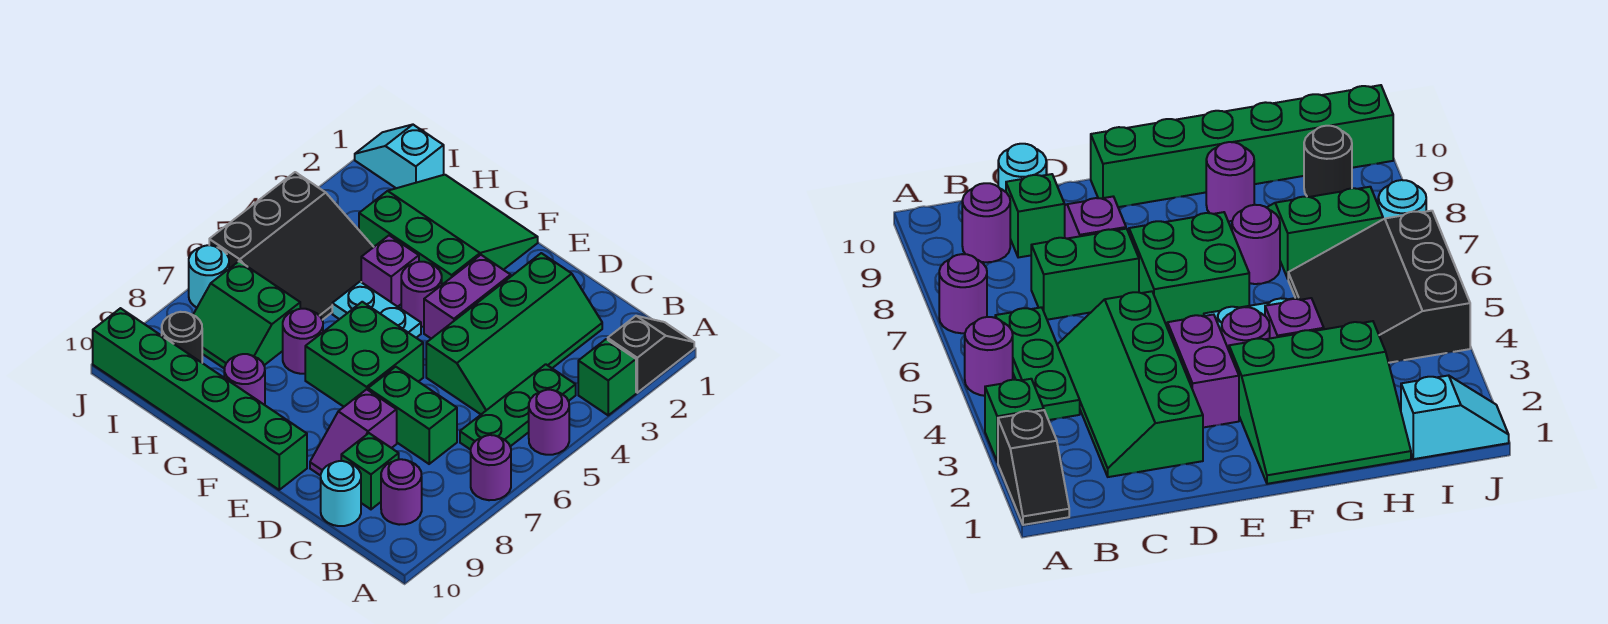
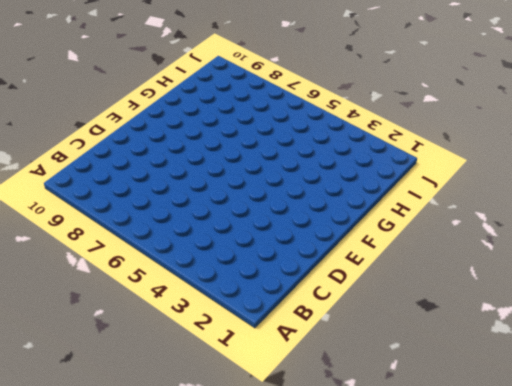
none -> black slope A1:A2 level 1 top 2
none -> green brick A3 level 1
none -> purple round brick A5 level 1

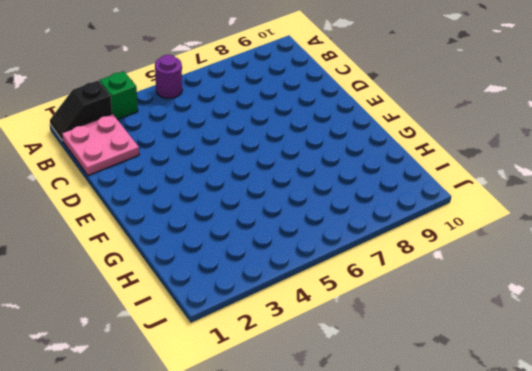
pink plate B1:C2 level 1 -> green slope C2:D5 level 1 top D
none -> purple round brick A7 level 1
none -> green plate B4:B6 level 1
none -> purple round brick B9 level 1

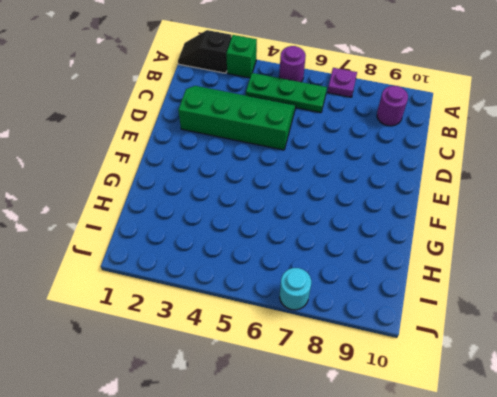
purple plate A7 level 1 -> purple round brick A7 level 1
none -> green brick C7:D7 level 1
none -> green brick C9 level 1
none -> cyan round brick C10 level 1

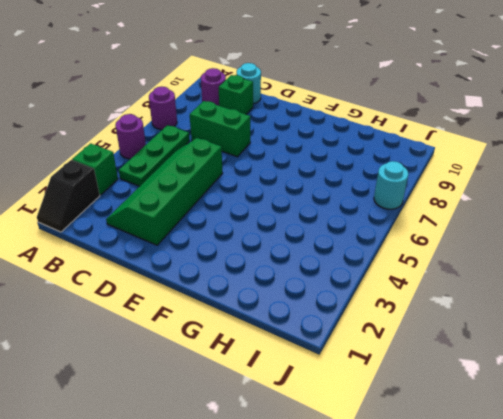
none -> purple slope D8:D9 level 1 top 8
none -> purple brick E3:E4 level 1
none -> green brick E6:F7 level 1

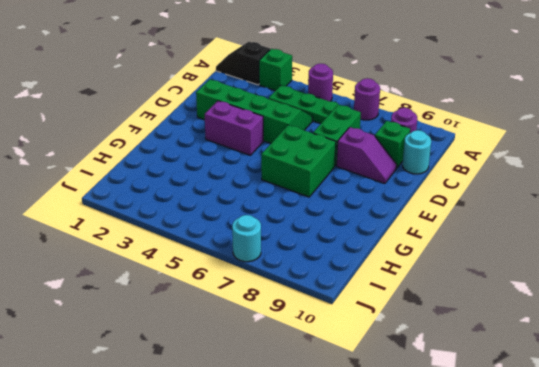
none -> green brick E10:J10 level 1
none -> green slope F1:H3 level 1 top 3
none -> purple round brick F4 level 1

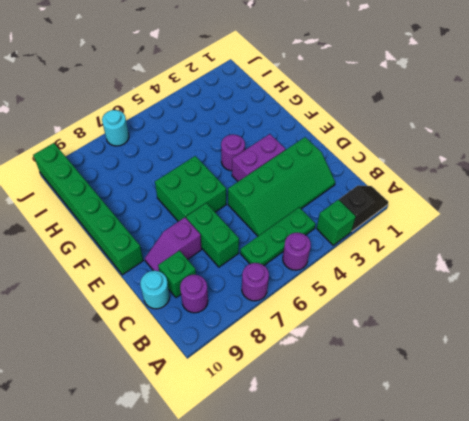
none -> green slope F1:H3 level 1 top 3
none -> cyan plate F5:G5 level 1
none -> purple brick G4 level 1

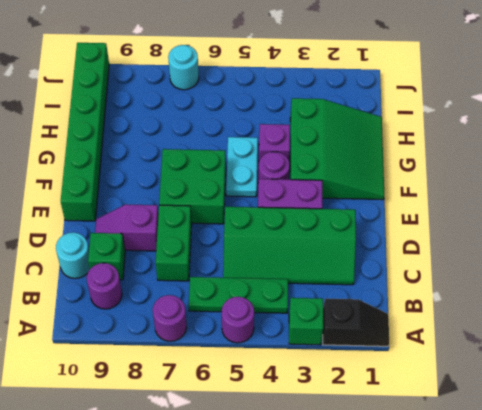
none -> purple round brick G7 level 1
none -> purple round brick G9 level 1
none -> black slope H4:J6 level 1 top J

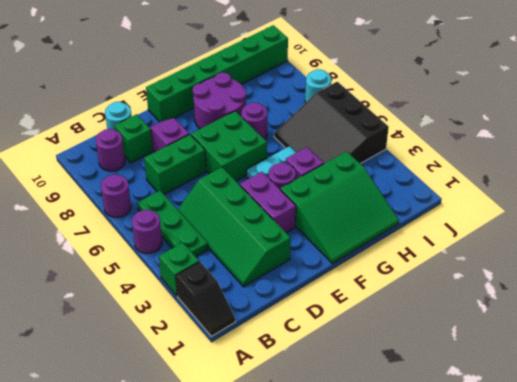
purple round brick F8:G9 level 1 -> purple round brick G9 level 1
none -> green slope H7:I8 level 1 top 7
none -> cyan slope I1:J1 level 1 top I
none -> black round brick I9 level 1

